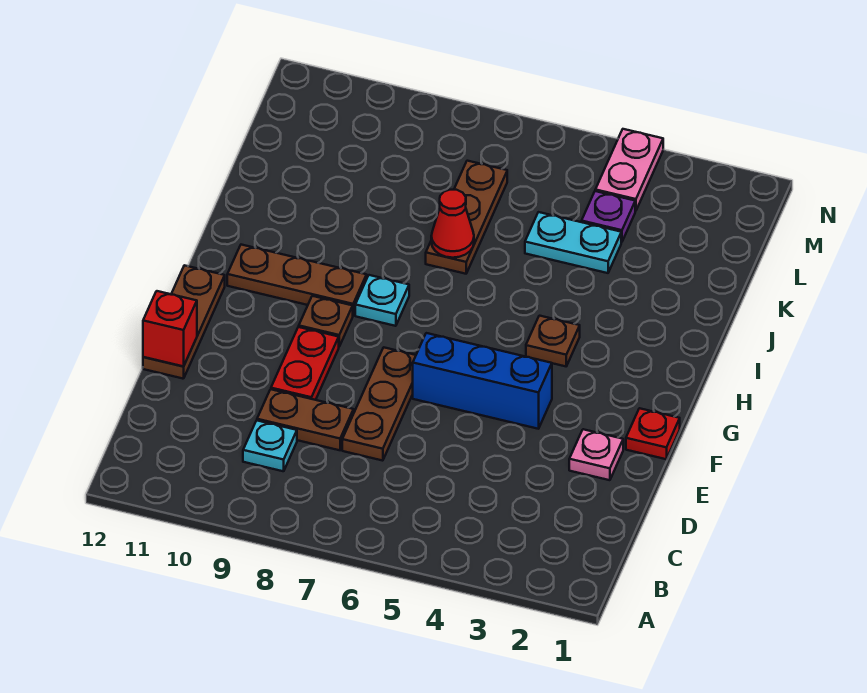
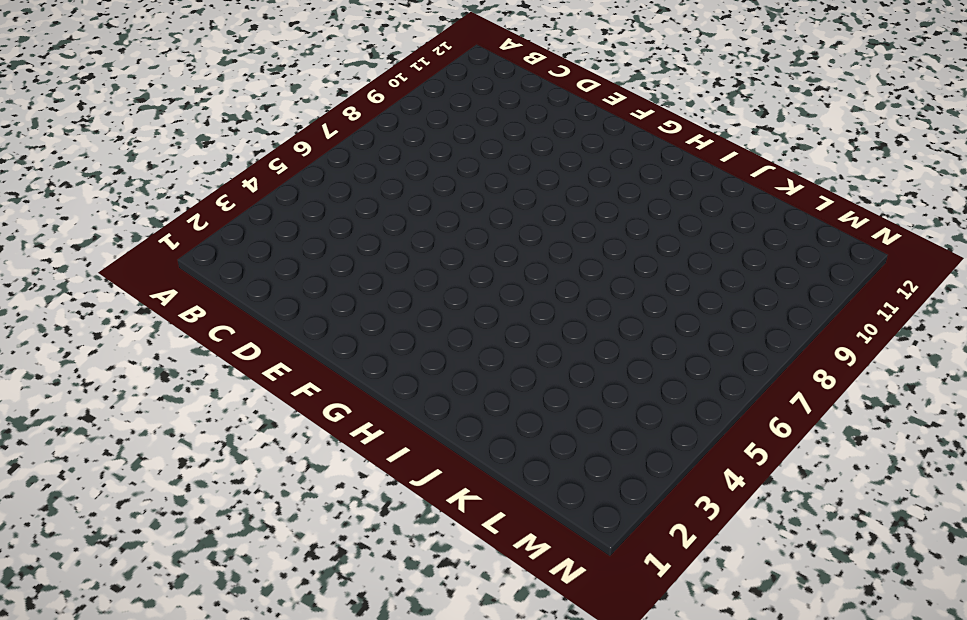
none -> cyan plate C9 level 1
none -> brown plate D7:F7 level 1
none -> brown plate D8:D9 level 1

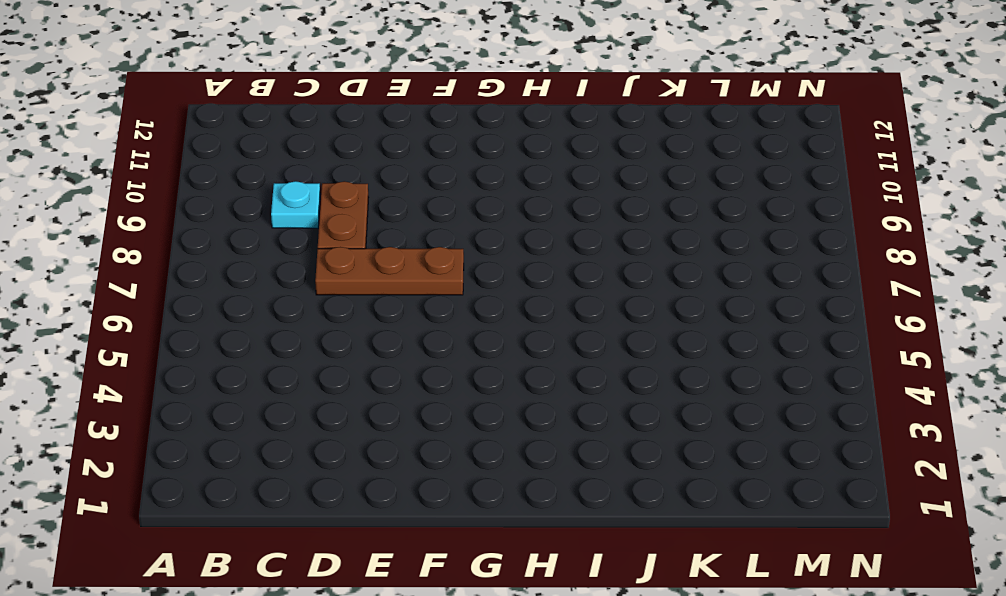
none -> pink plate E2 level 1
none -> red plate E9:F9 level 1
none -> brown plate E12:G12 level 1

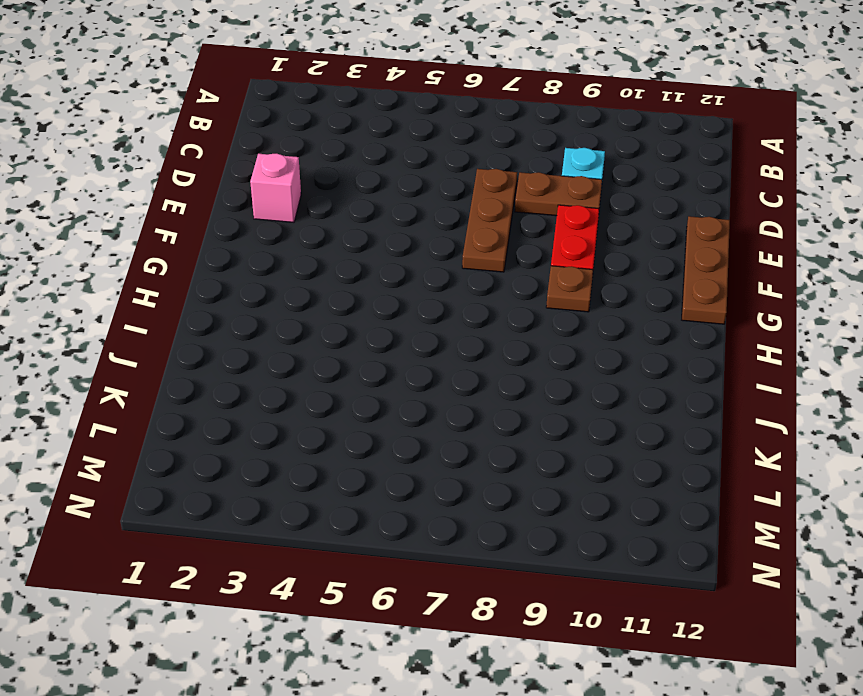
pink brick E2 level 1 -> pink plate E2 level 1
none -> red plate F1 level 1
none -> blue brick F4:F6 level 1
none -> brown plate H4 level 1

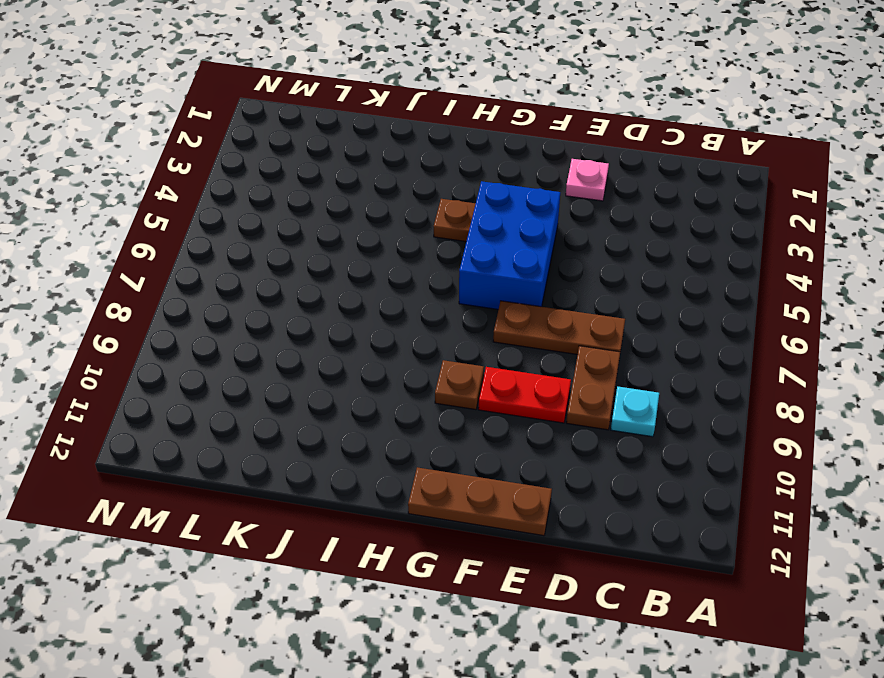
blue brick F4:G6 level 1 -> blue brick F4:F6 level 1
none -> red plate F1 level 1
none -> cyan plate H8 level 1
none -> brown plate H9:H11 level 1

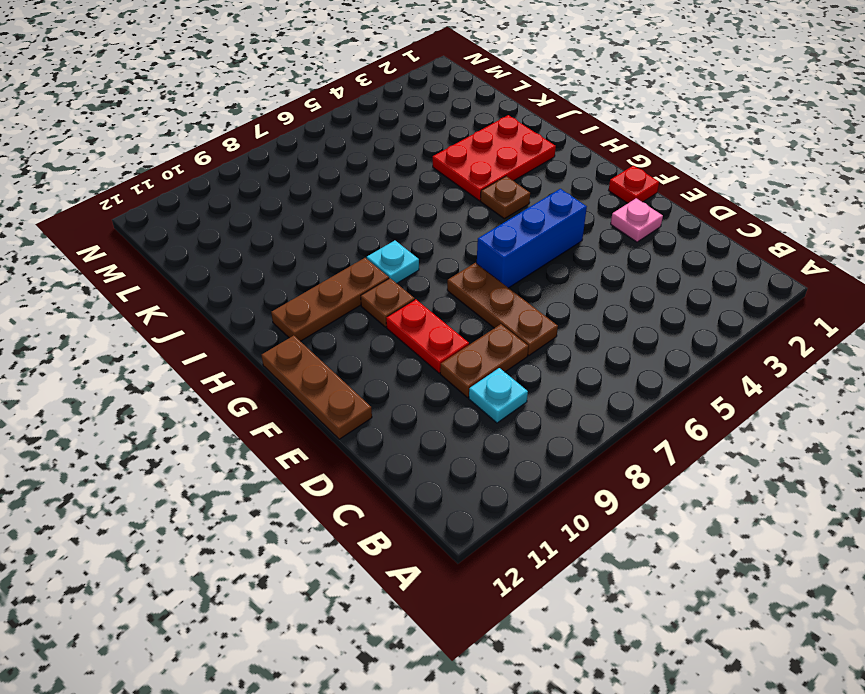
red plate I2:J4 level 1 -> none
none -> brown plate J7:L7 level 1
none -> cyan plate K4:K5 level 1
none -> purple plate L4 level 1

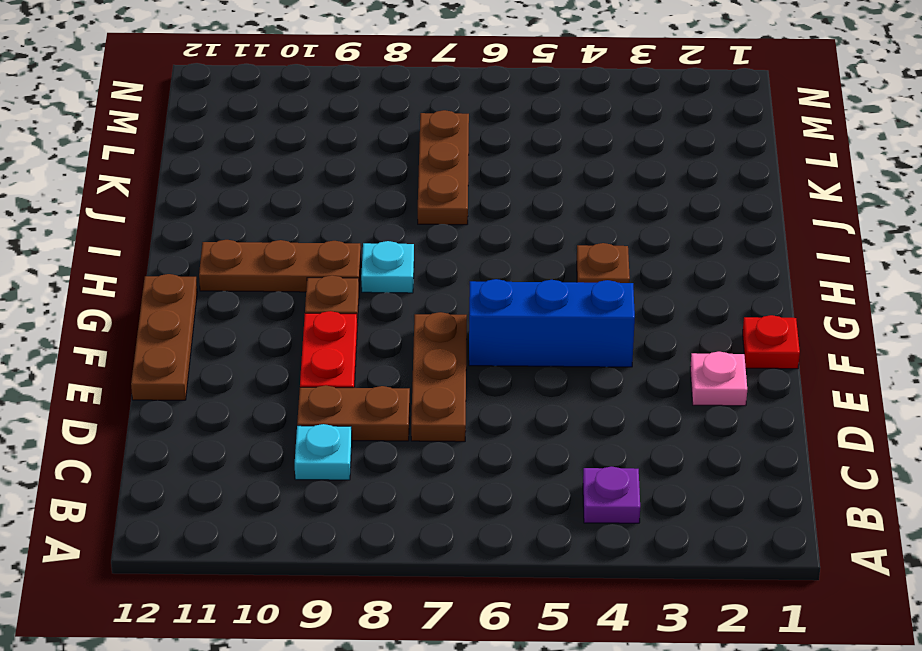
purple plate B4 level 1 -> purple plate L4 level 1
none -> cyan plate K4:K5 level 1
none -> pink plate M4:N4 level 1
none -> red brick E12 level 2

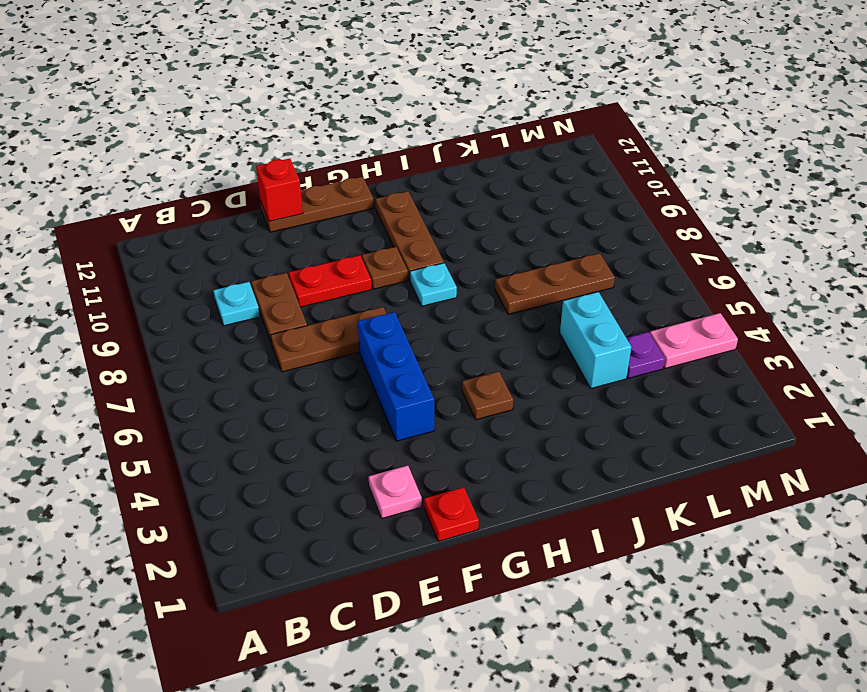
cyan brick K4:K5 level 1 -> cyan plate K4:K5 level 1
none -> red cone J7 level 2

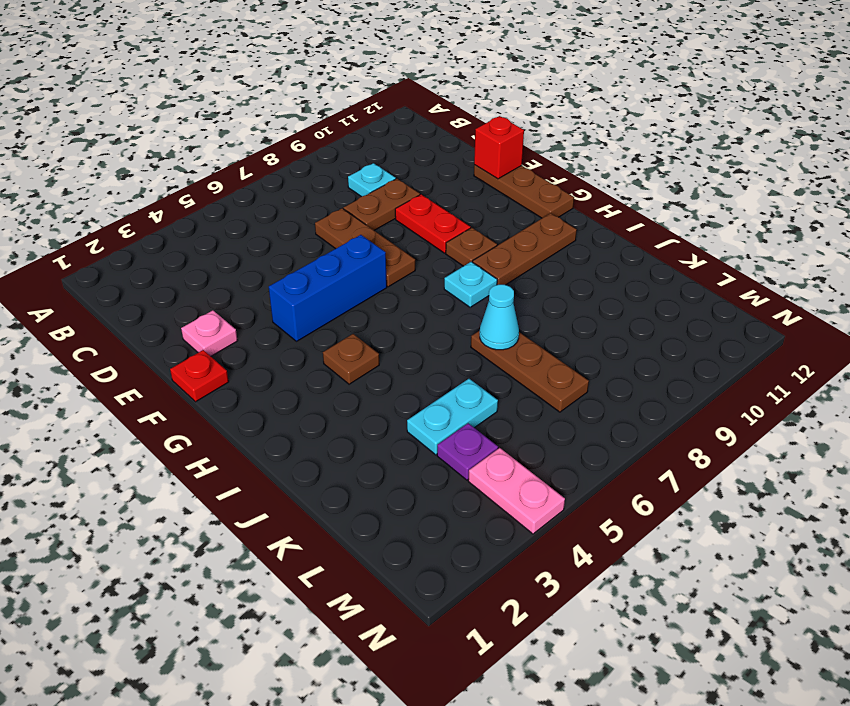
cyan cone J7 level 2 -> red cone J7 level 2

